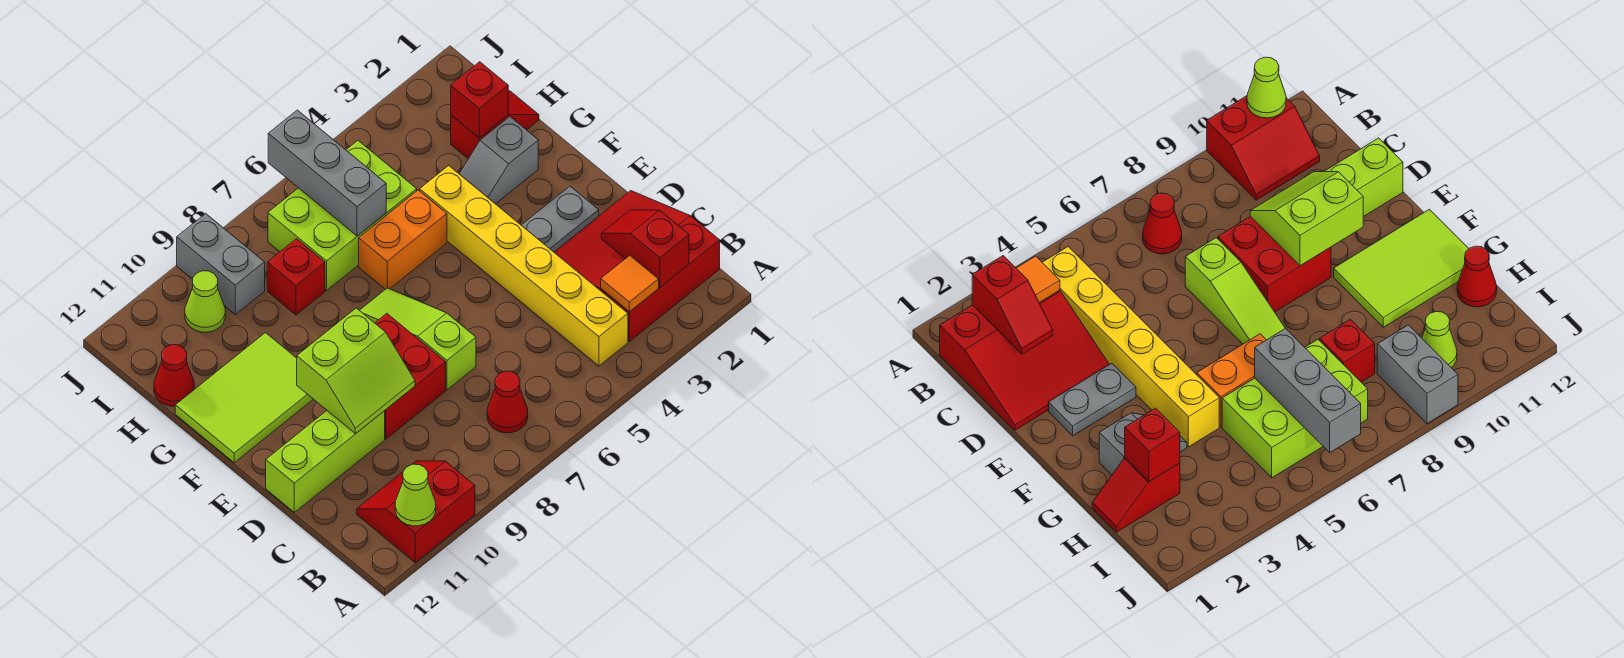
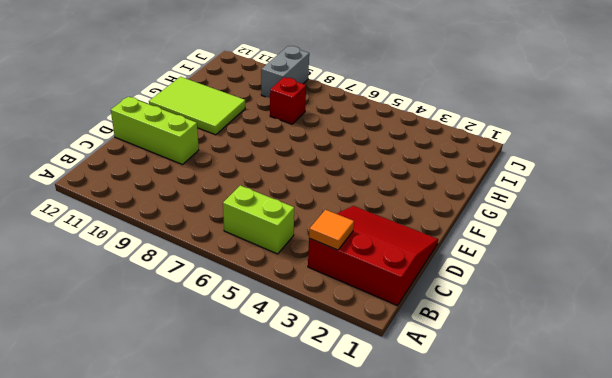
lime brick B5:B6 level 1 -> none
none -> red slope A10:B11 level 1 top A
none -> yellow brick B4:G4 level 1
none -> red cone B7 level 1

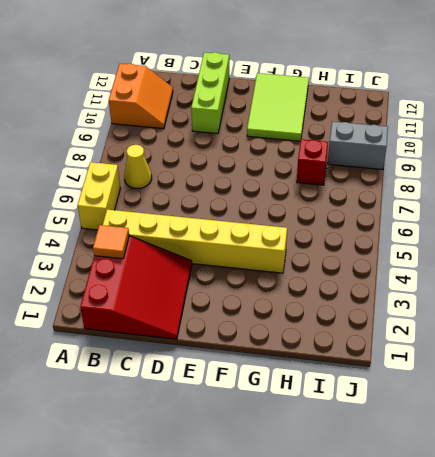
yellow brick A5:A6 level 1 -> none
orange slope A10:B11 level 1 top A -> red slope A10:B11 level 1 top A
yellow cone B7 level 1 -> red cone B7 level 1
none -> lime slope D7:F7 level 1 top D
none -> red brick D8:E9 level 1
none -> grey plate E2:E3 level 1

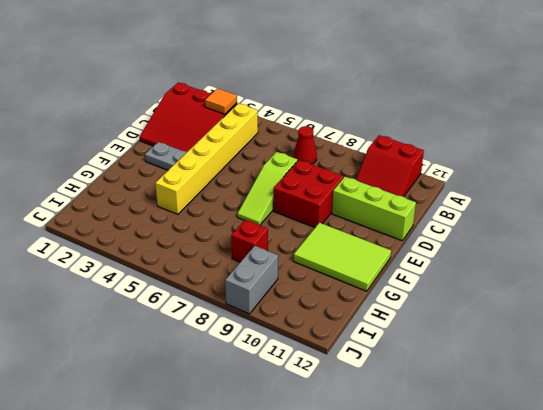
none -> grey slope G2:G3 level 1 top 2
none -> orange brick G5:G6 level 1
none -> red slope H1:H2 level 1 top 2

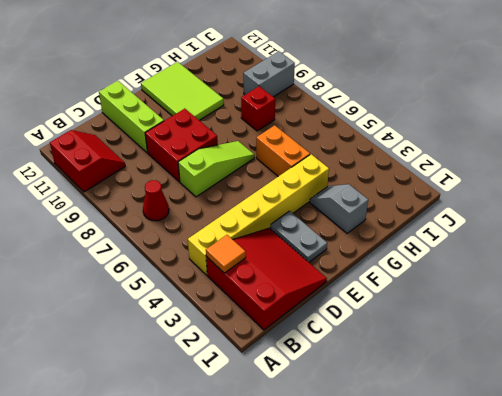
none -> red slope H1:H2 level 1 top 2
none -> lime brick H5:I7 level 1
none -> red cone H12 level 1

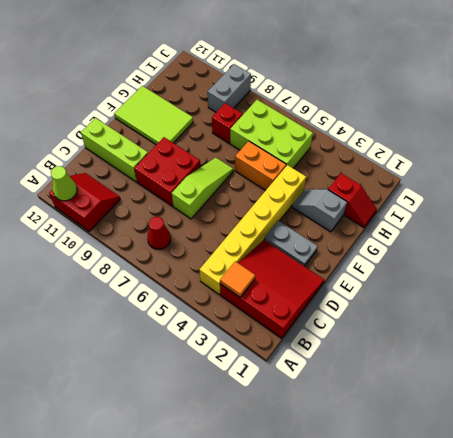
none -> red cone H12 level 1
none -> lime cone I10 level 1
none -> red slope B2:C2 level 2 top B

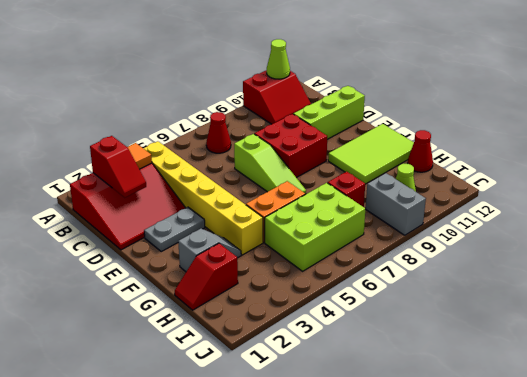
none -> lime slope D9:E10 level 2 top E
none -> red brick H2 level 2
none -> grey brick H6:J6 level 2

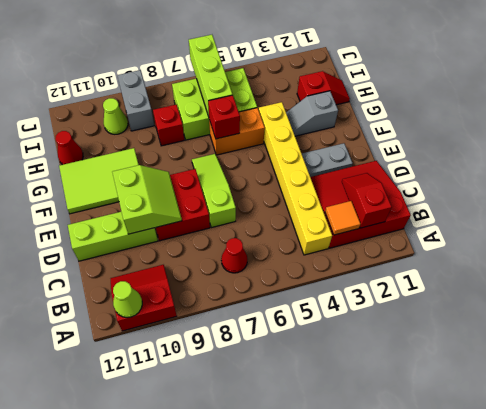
lime slope D9:E10 level 2 top 10 -> lime slope D9:E10 level 2 top E
red brick G6 level 2 -> red brick H2 level 2
lime brick H6:J6 level 2 -> grey brick H6:J6 level 2

